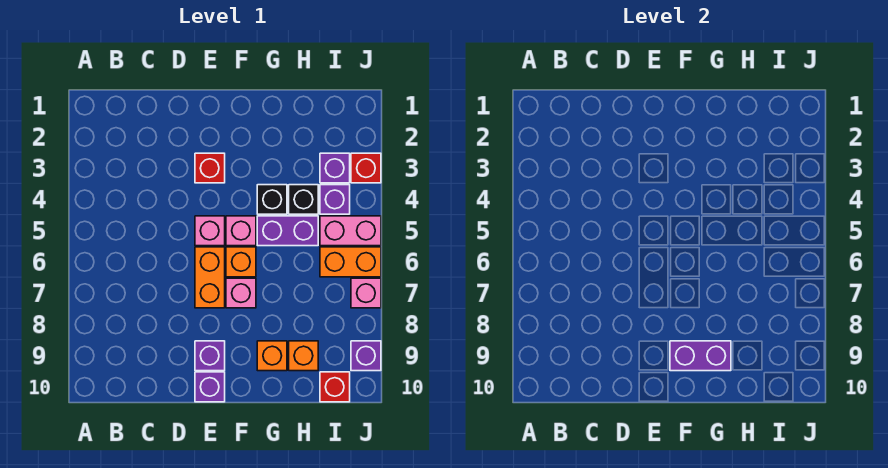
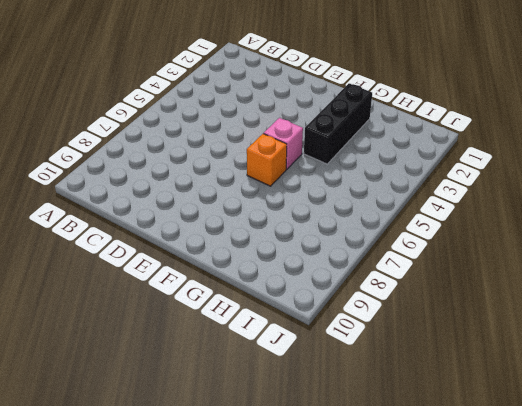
black brick G2:G4 level 1 -> black brick G4 level 1
none -> red brick E3 level 1
none -> pink brick E5 level 1
none -> orange brick E6:E7 level 1

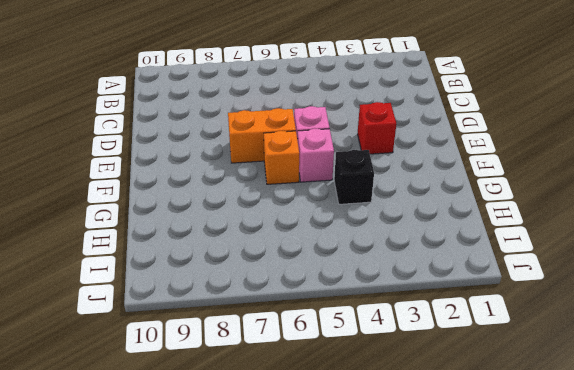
none -> purple brick E9 level 1
none -> purple brick E10 level 1
none -> pink brick F7 level 1

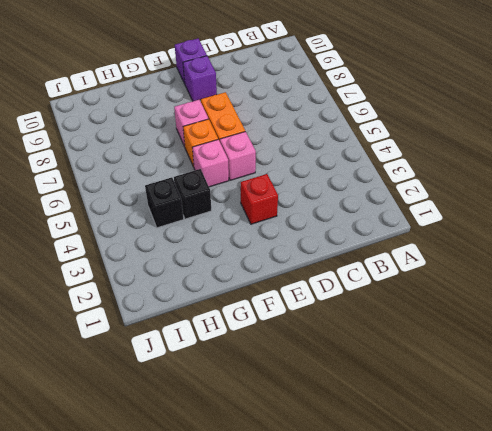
none -> purple brick G5:H5 level 1
none -> orange brick G9 level 1
none -> orange brick H9 level 1

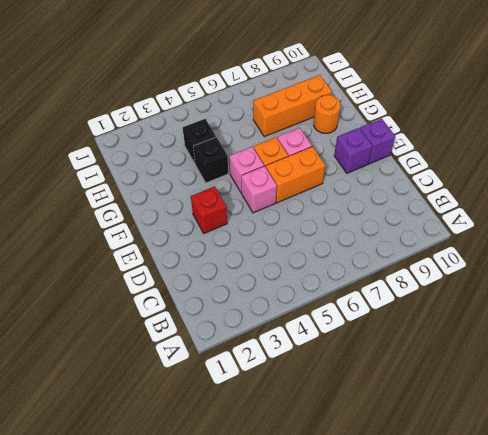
orange round brick G9 level 1 -> orange brick G9 level 1
orange brick H7:H9 level 1 -> orange brick H9 level 1
none -> purple brick G5:H5 level 1
none -> purple brick I3 level 1
none -> purple brick I4 level 1

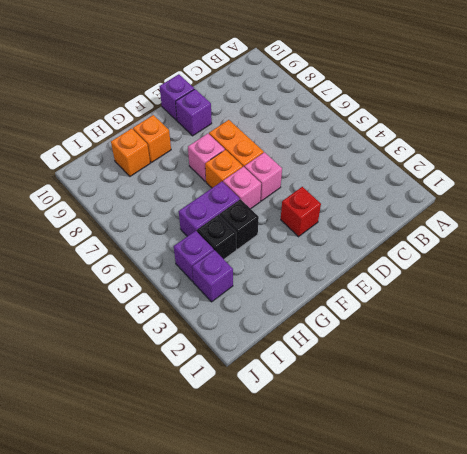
none -> pink brick I5:J5 level 1
none -> orange brick I6:J6 level 1
none -> red brick I10 level 1

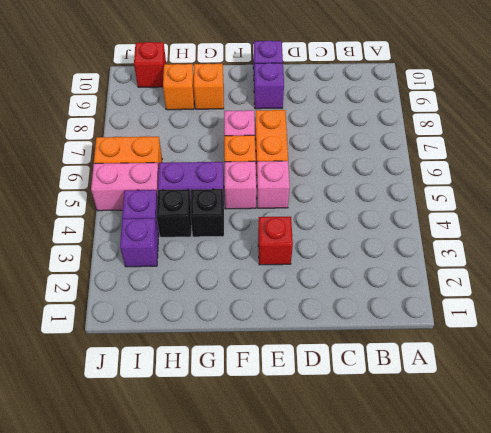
none -> red brick J3 level 1
none -> pink brick J7 level 1
none -> purple brick J9 level 1

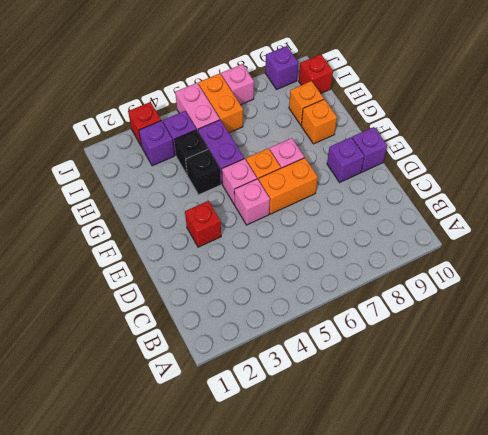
none -> purple brick F9:G9 level 2

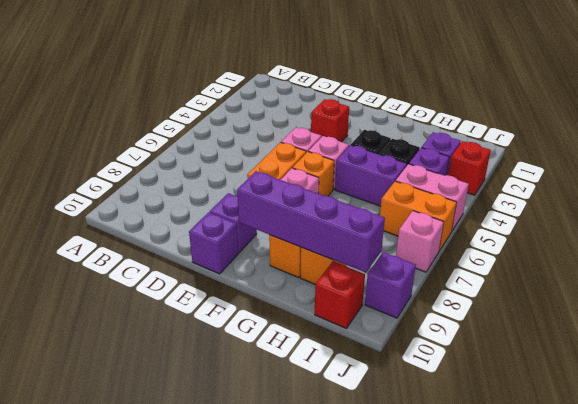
purple brick F9:I9 level 2 -> purple brick F9:G9 level 2

